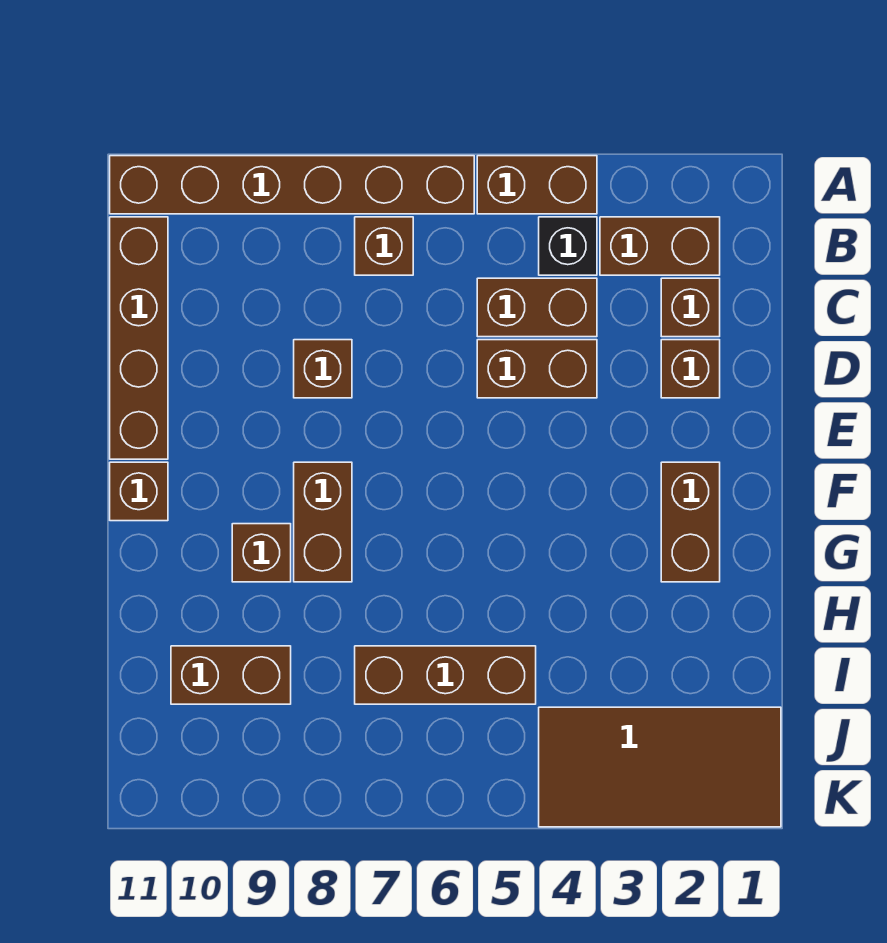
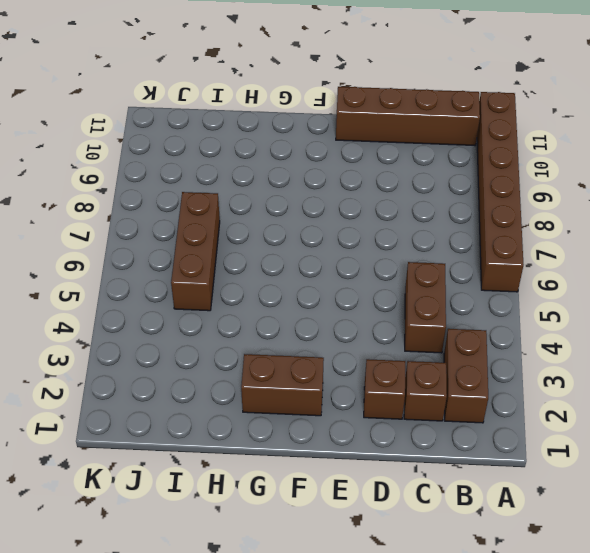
none -> brown brick A4:A5 level 1
none -> black brick B4 level 1
none -> brown brick B7 level 1

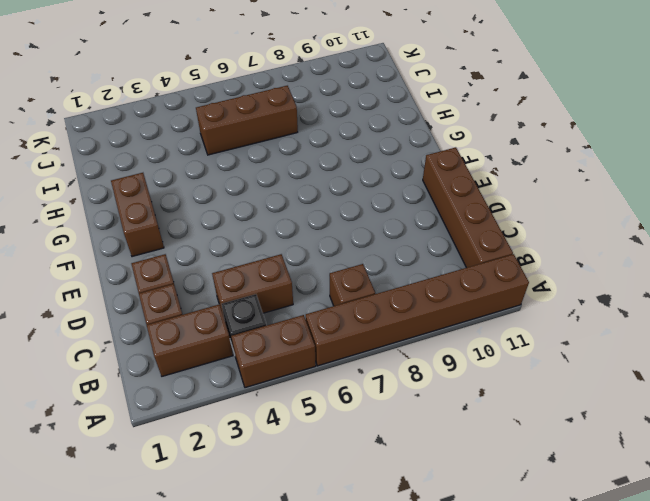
none -> brown brick D4:D5 level 1
none -> brown brick D8 level 1
none -> brown brick F8:G8 level 1

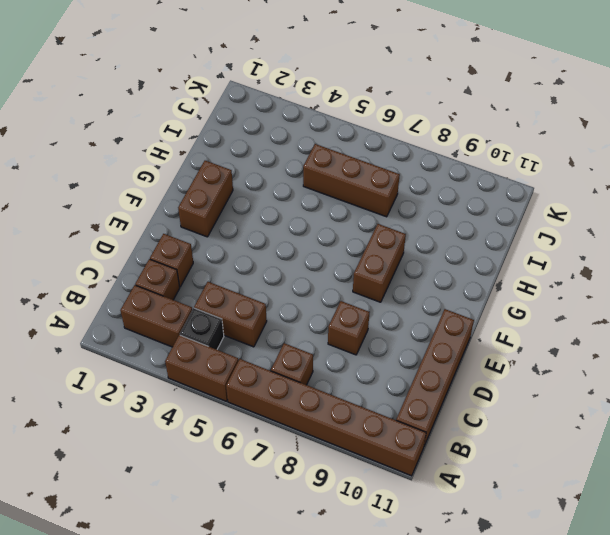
none -> brown brick D4:D5 level 1
none -> brown brick F11 level 1
none -> brown brick G9 level 1

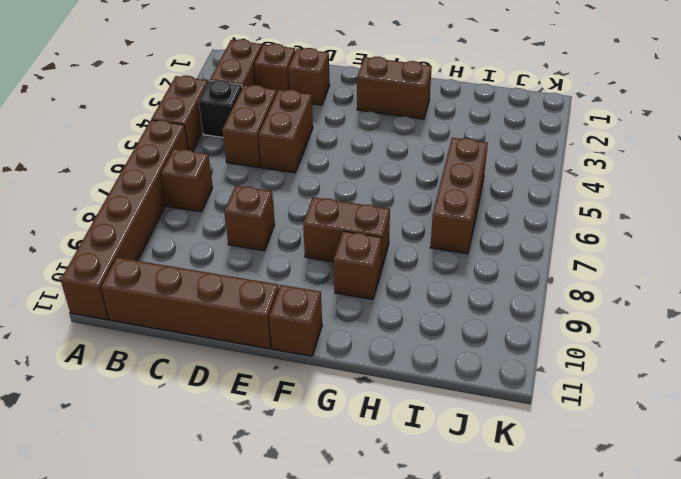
none -> brown brick I9:I10 level 1
none -> brown tile J1:K4 level 1

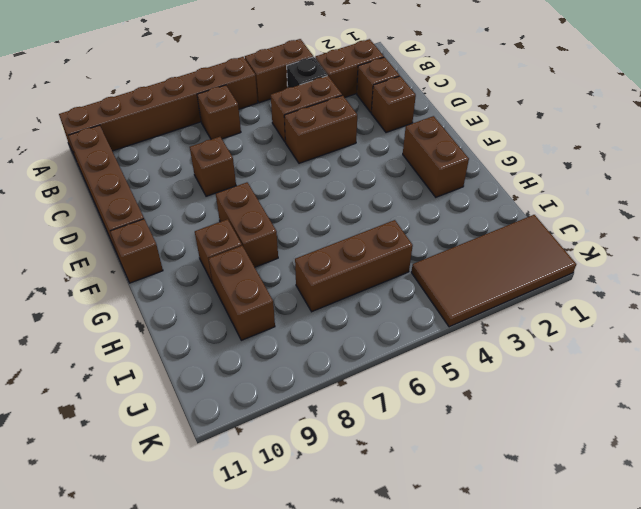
brown brick H9:I9 level 1 -> brown brick I9:I10 level 1

